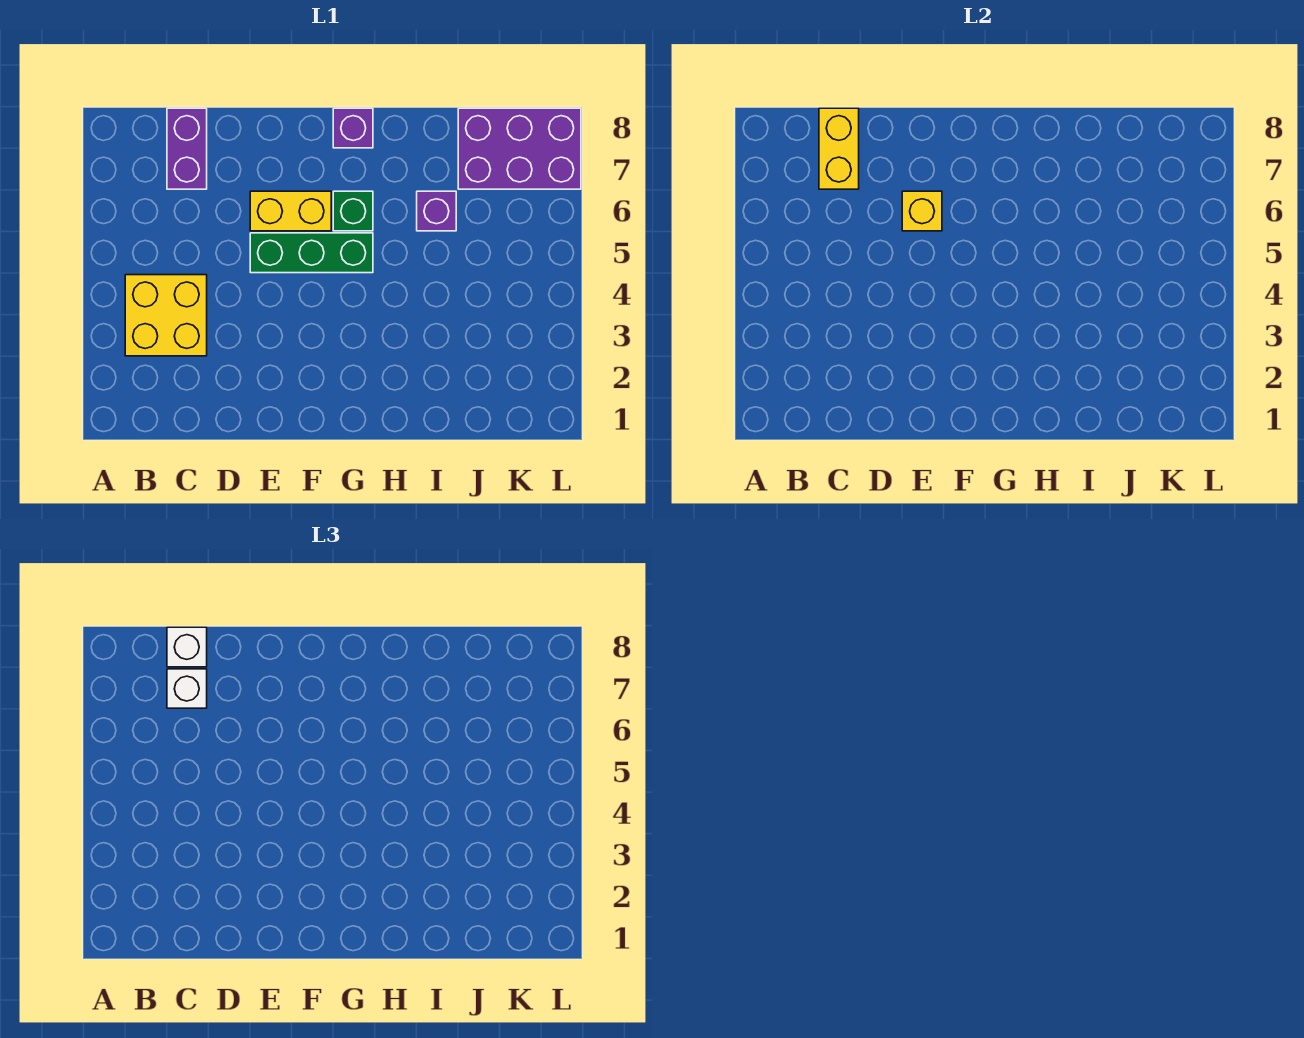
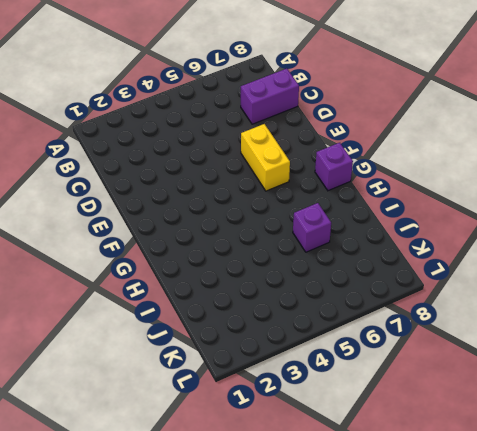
none -> yellow brick B3:C4 level 1
none -> green brick E5:G5 level 1
none -> green brick G6 level 1

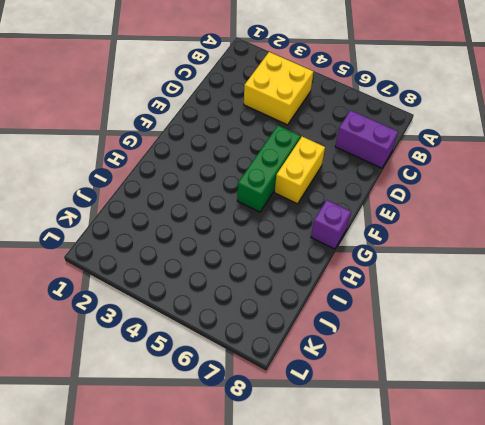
none -> green brick G6 level 1
none -> purple brick I6 level 1
none -> purple brick J7:L8 level 1

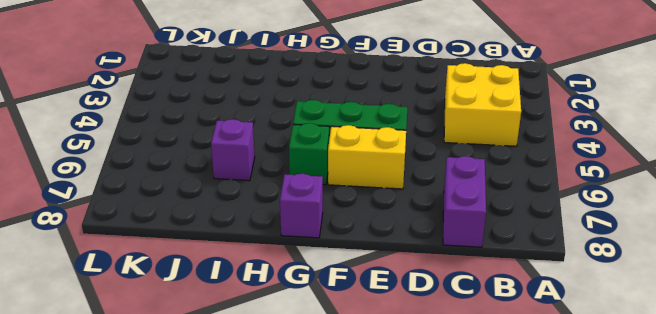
none -> purple brick J7:L8 level 1
none -> yellow brick C7:C8 level 2
none -> yellow brick E6 level 2

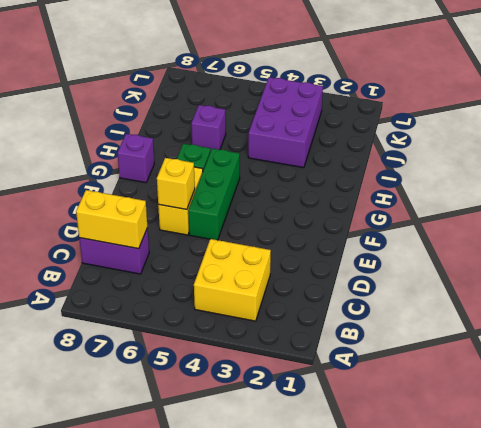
purple brick I3:K4 level 1 -> purple brick J7:L8 level 1
none -> white brick C7 level 3
none -> white brick C8 level 3

